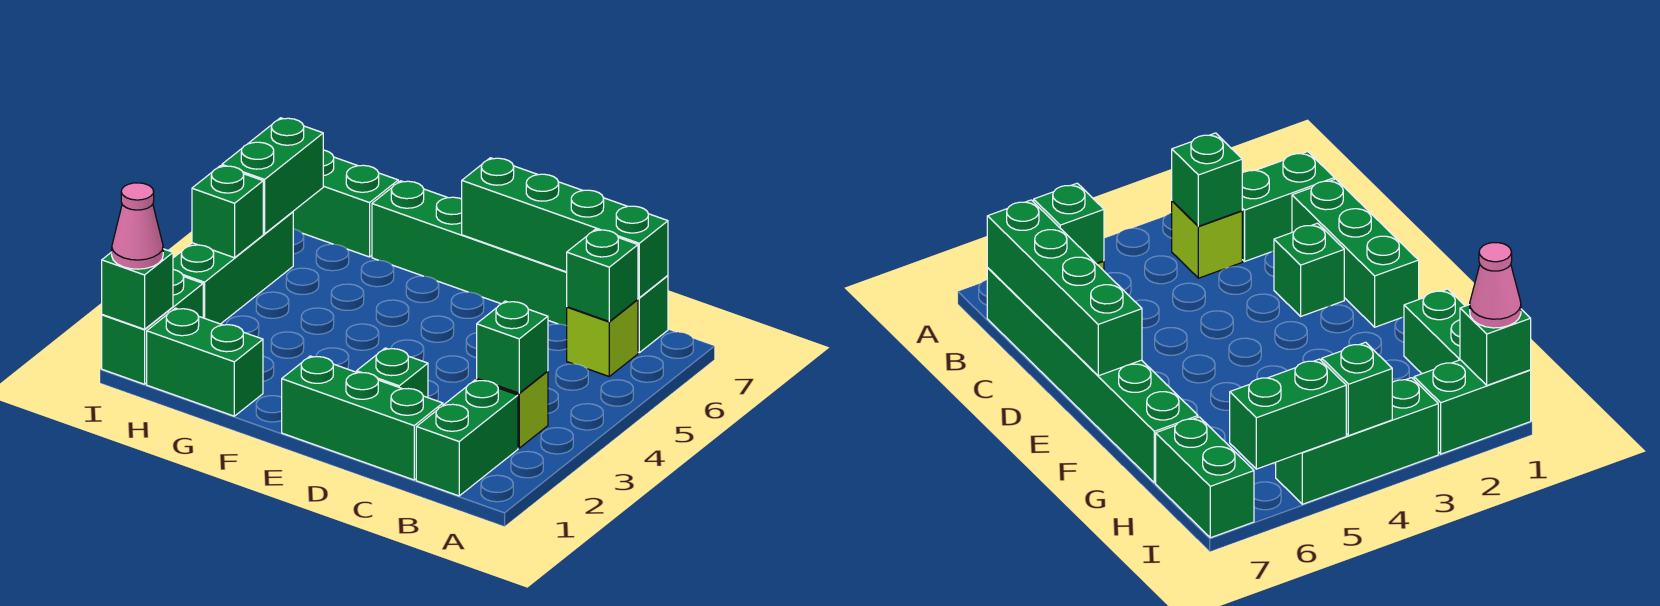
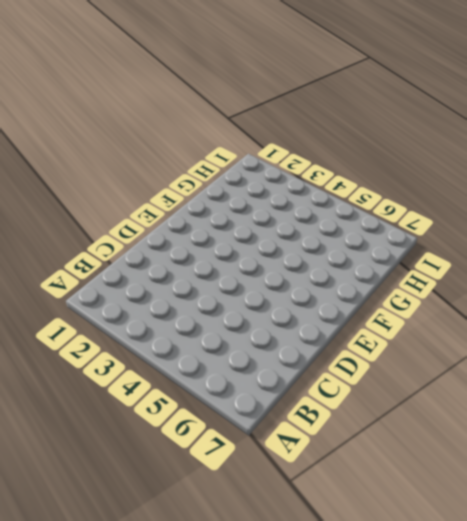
none -> green brick B1:B2 level 1
none -> lime brick B3 level 1
none -> lime brick B6 level 1

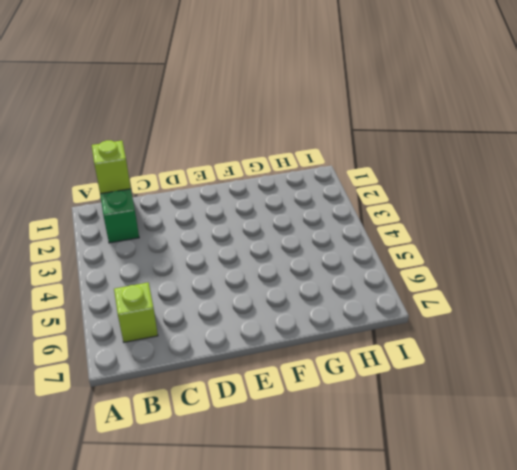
lime brick B1 level 2 -> lime brick B3 level 1
none -> green brick B7:G7 level 1
none -> green brick C1:E1 level 1
none -> green brick D2 level 1

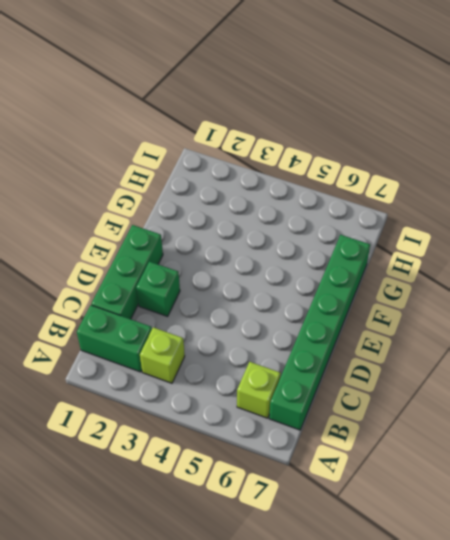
none -> green brick G1:H1 level 1
none -> green brick H7:I7 level 1
none -> green brick I1:I2 level 1

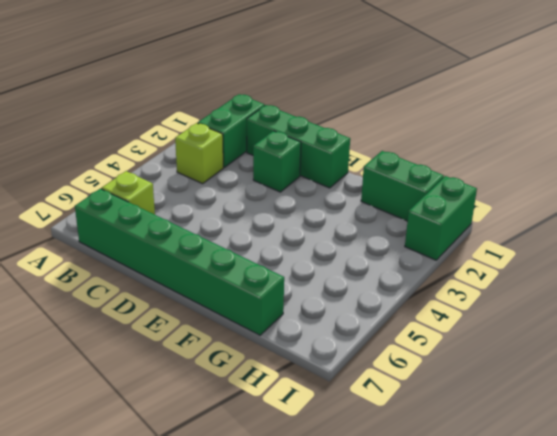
none -> green brick H7:I7 level 1
none -> green brick I3:I5 level 1
none -> green brick B3 level 2

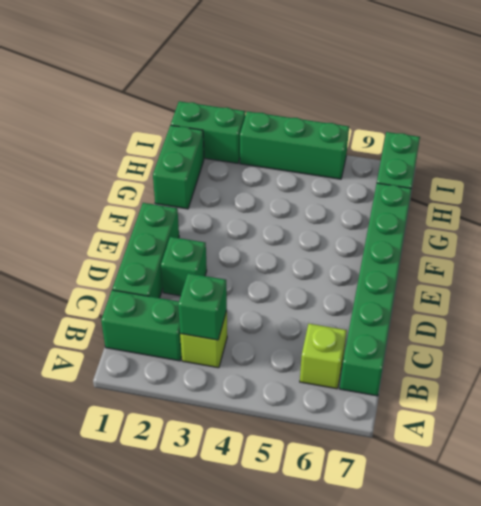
none -> green brick B6 level 2
none -> green brick B7:E7 level 2
none -> green brick I1 level 2

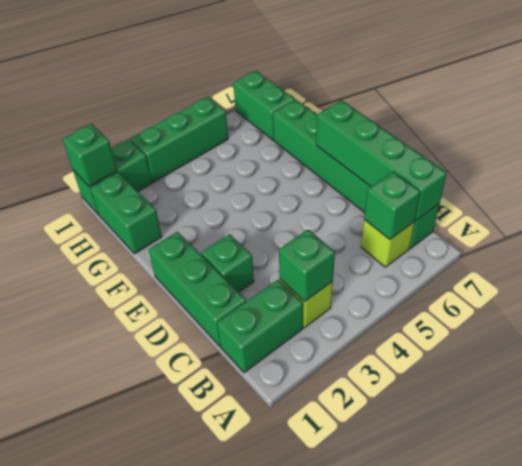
none -> green brick I4 level 2
none -> green brick I5:I6 level 2
none -> pink cone I1 level 3

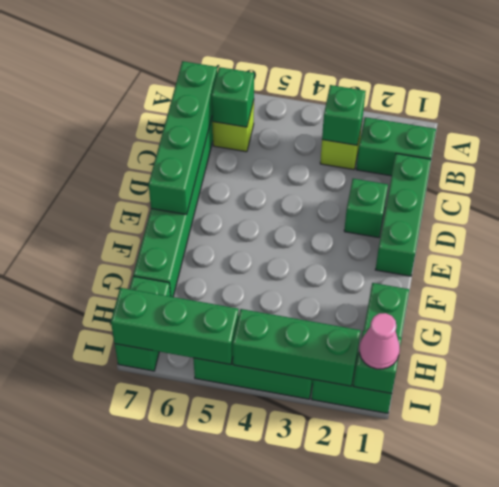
green brick I2:I4 level 2 -> green brick I4 level 2
green brick I5:I7 level 2 -> green brick I5:I6 level 2

